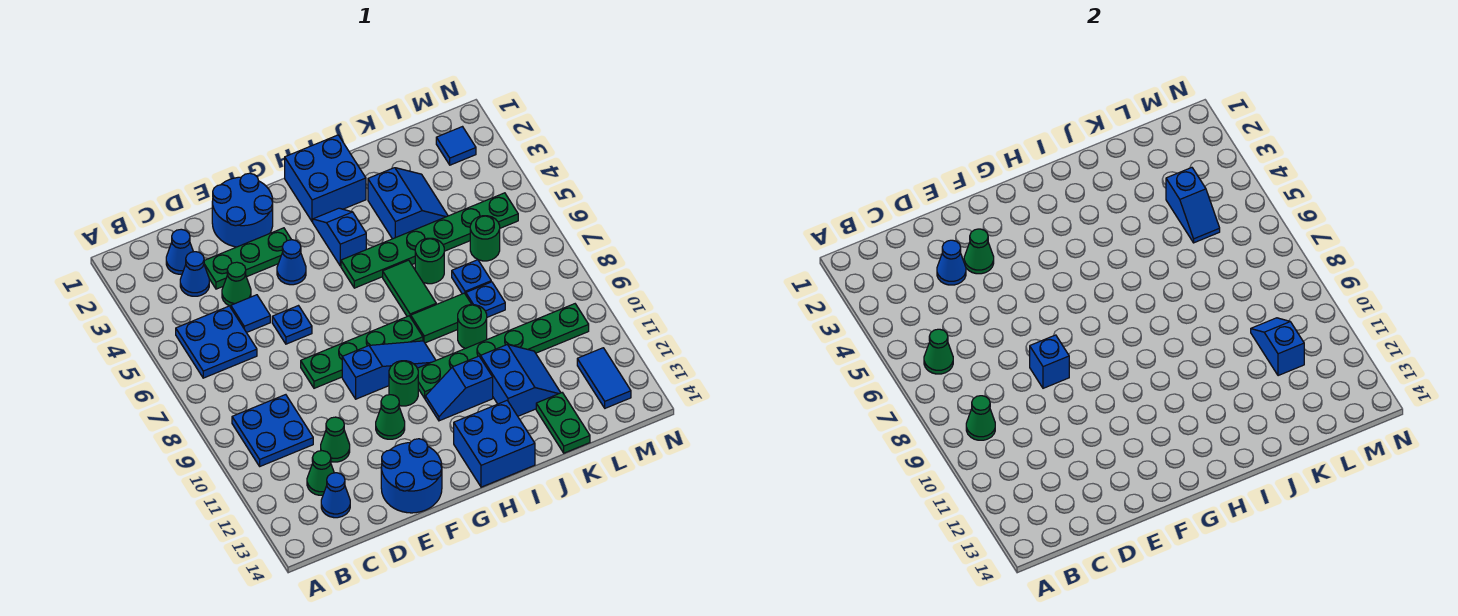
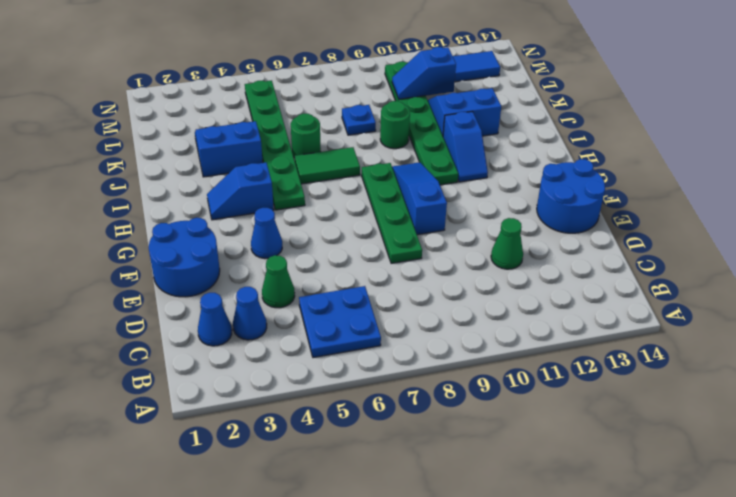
none -> blue plate B9:C10 level 1
none -> green cone C12 level 1
none -> blue cone C13 level 1
none -> green plate D3:F3 level 1

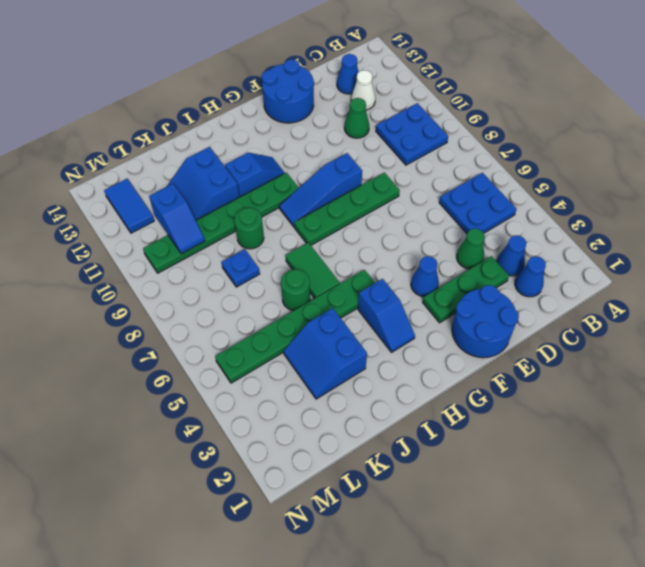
white cone C12 level 1 -> green cone C12 level 1
none -> blue tile D5 level 1
none -> blue plate E6 level 1
none -> green cone F11 level 1
none -> green round brick G10 level 1

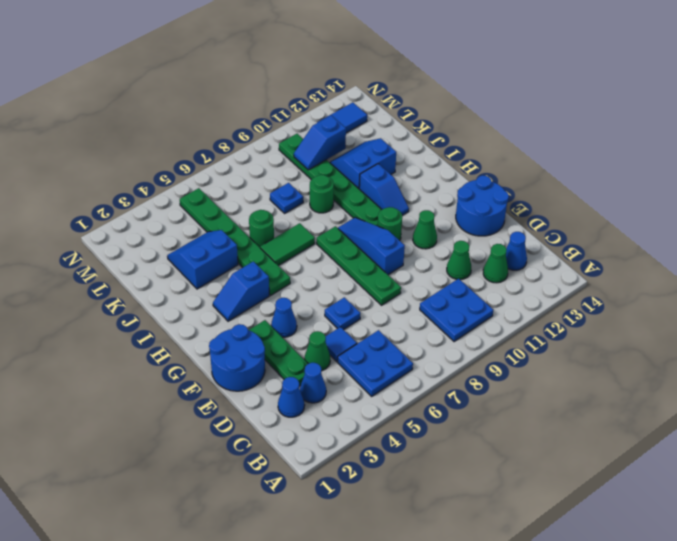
none -> blue brick H1:I2 level 1
none -> blue brick H13:I14 level 1
none -> green tile I8:J8 level 1
none -> blue plate K7 level 1

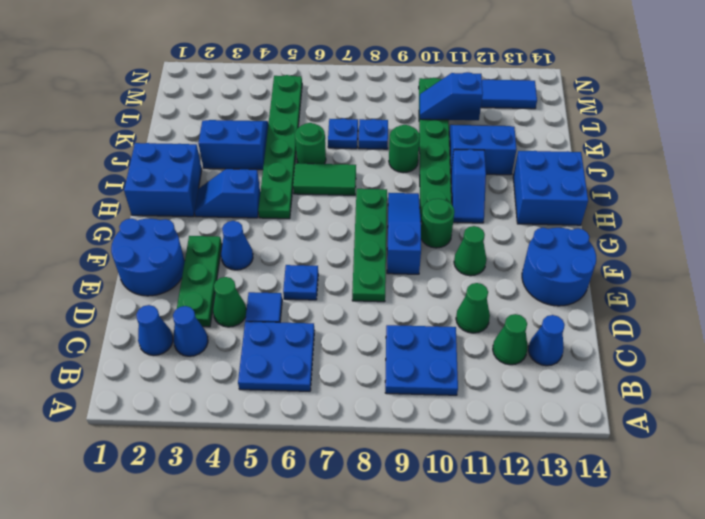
none -> green tile I8:J8 level 1
none -> green plate K13:K14 level 1
none -> green round brick L6 level 1
none -> blue tile M2 level 1

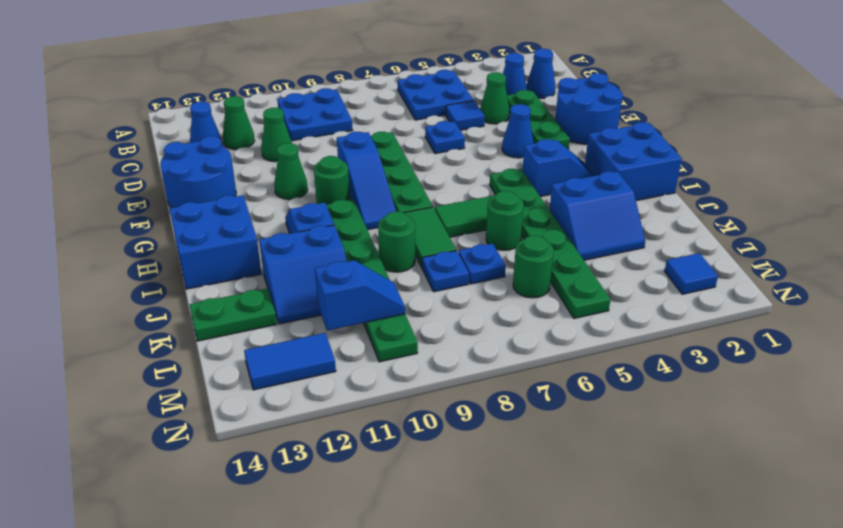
none -> green cone B6 level 2
none -> green cone B9 level 2
none -> blue cone D3 level 2
none -> green cone E3 level 2

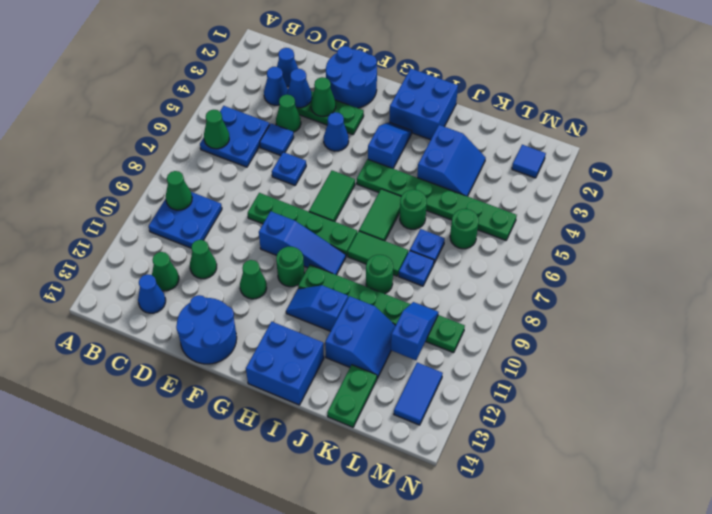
green tile G6:G7 level 1 -> none
none -> blue brick E8 level 2
none -> blue slope L4:L5 level 2 top 4

